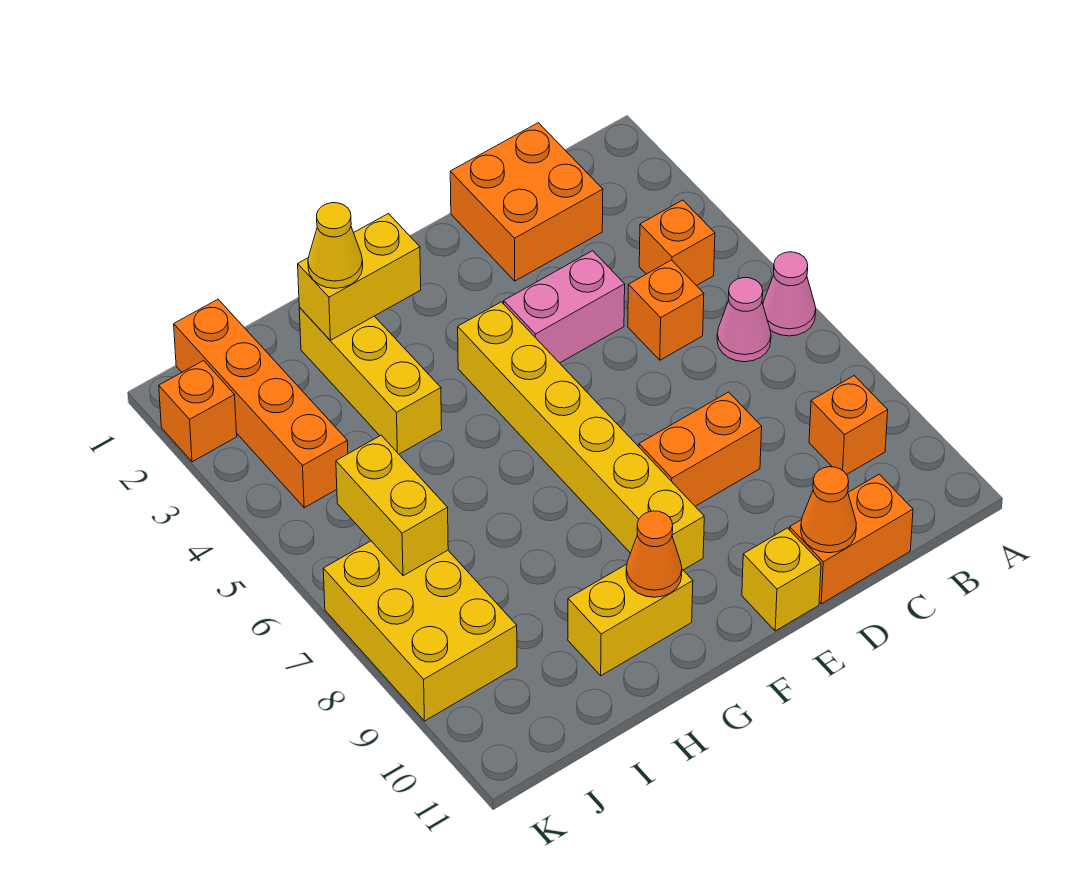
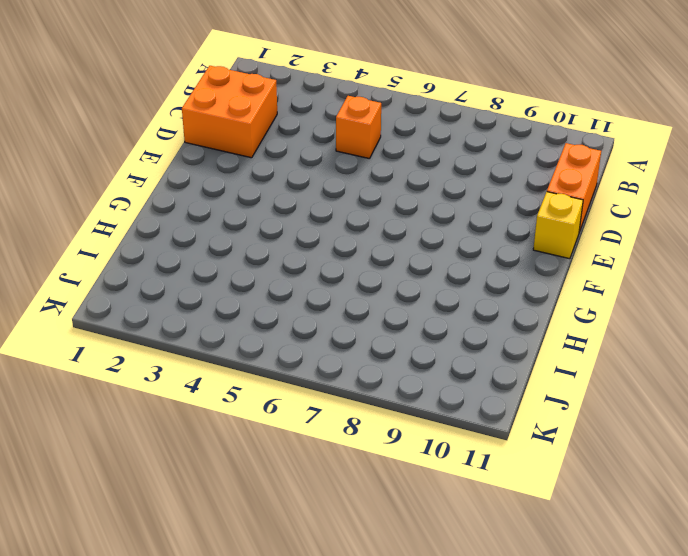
none -> pink cone A6 level 1
none -> orange brick B4 level 1
none -> pink cone B6 level 1

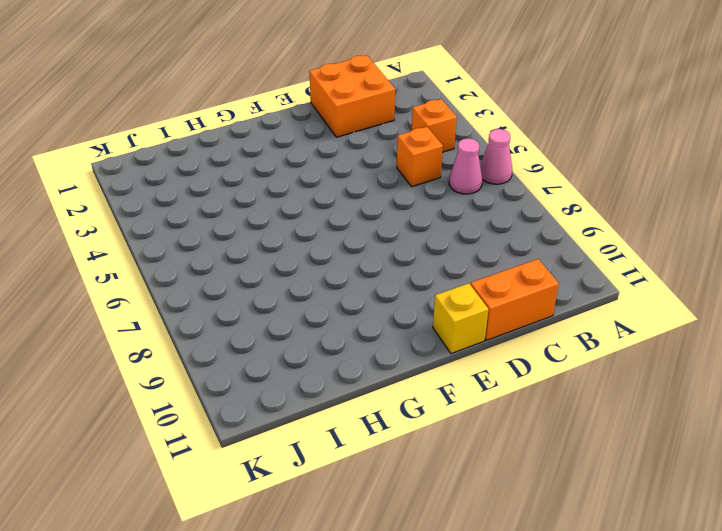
none -> orange brick B9 level 1
none -> pink brick D4:E4 level 1
none -> orange brick D8:E8 level 1

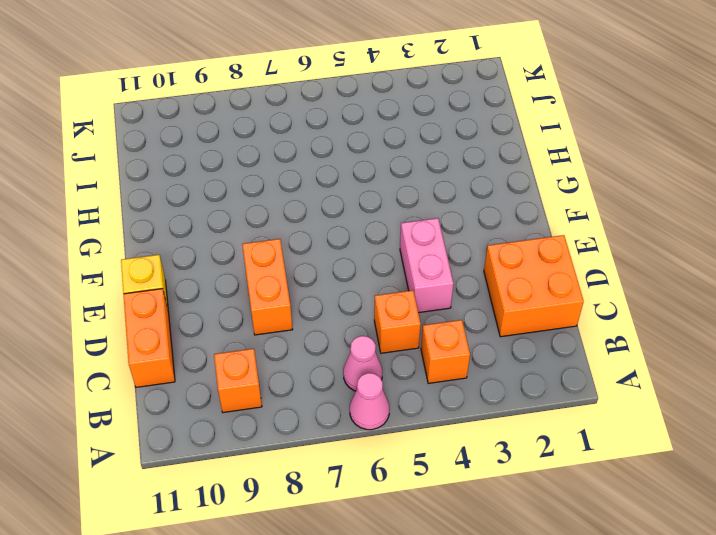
none -> yellow brick F4:F9 level 1
none -> yellow brick G10:H10 level 1
none -> yellow brick H2:H4 level 1

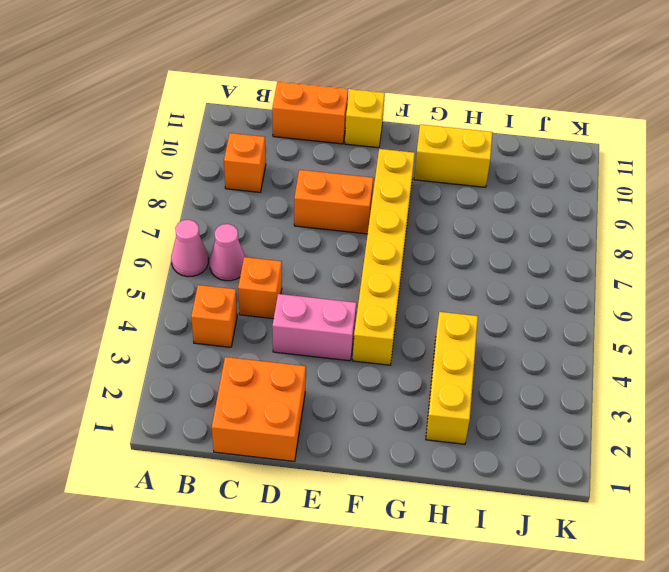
none -> orange brick J1:J4 level 1
none -> yellow brick J7:K9 level 1
none -> orange brick K2 level 1

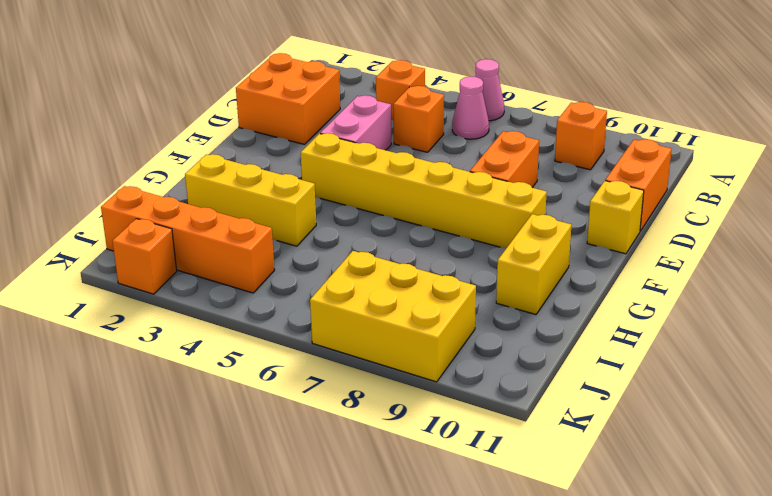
none -> orange cone D11 level 2
none -> yellow brick G2:H2 level 2
none -> orange cone G10 level 2

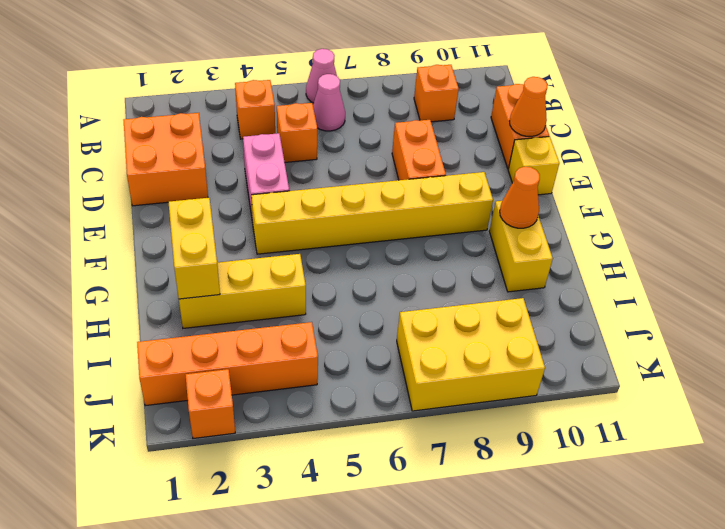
none -> yellow brick J6:J7 level 2
none -> yellow cone H2 level 3

